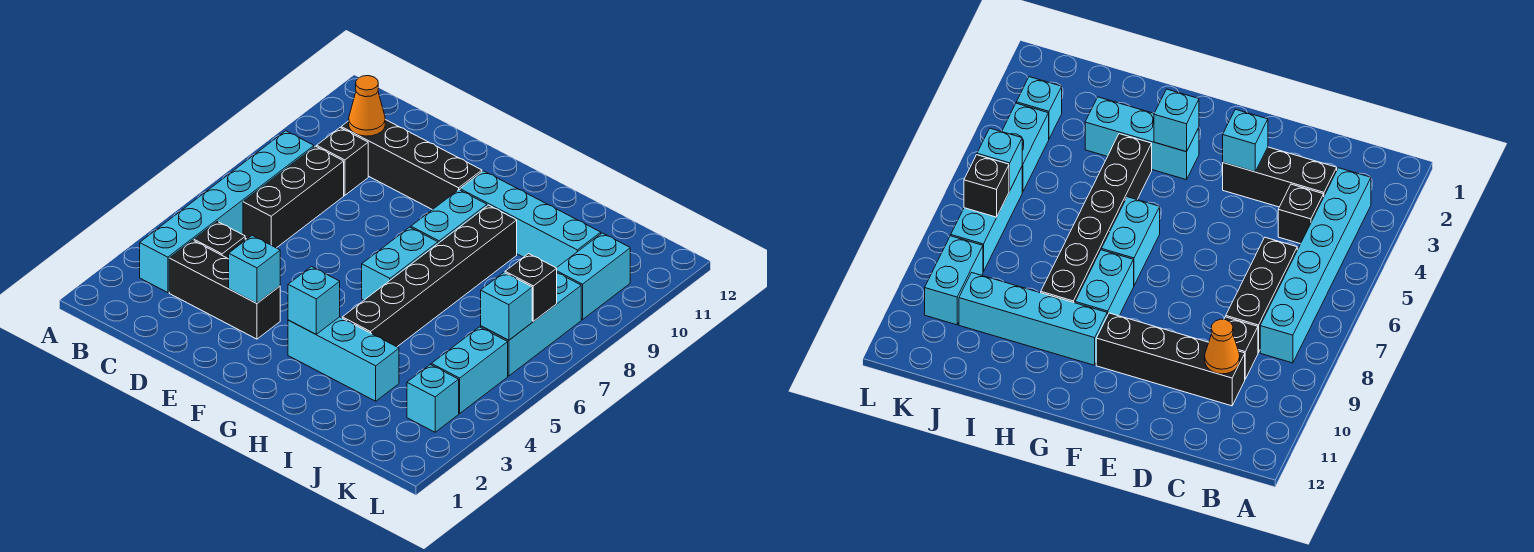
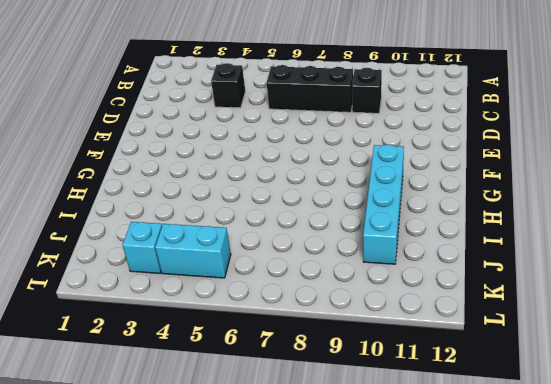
none -> cyan brick B3:B8 level 1
none -> black brick C3:E3 level 1
none -> black brick C10:F10 level 1

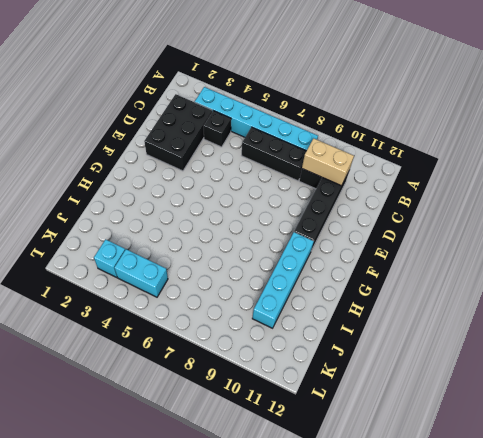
black brick C2:E3 level 1 -> black brick C3:E3 level 1
tan brick C9:C10 level 2 -> orange cone C10 level 2
none -> cyan brick G3:I3 level 1
none -> cyan brick G6:G7 level 1
none -> cyan brick G8:G9 level 1

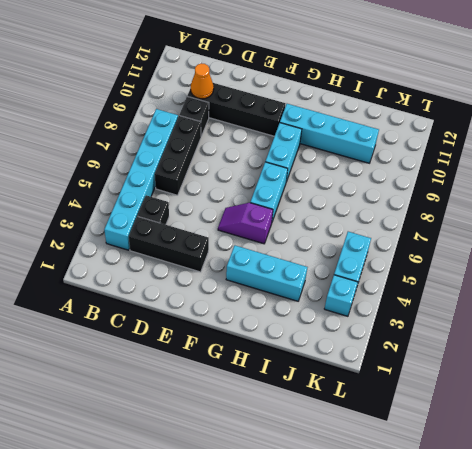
purple slope F5:G5 level 1 top G -> none
none -> black brick H4:H9 level 1
none -> cyan brick K6:K8 level 1
none -> cyan brick K9:K10 level 1

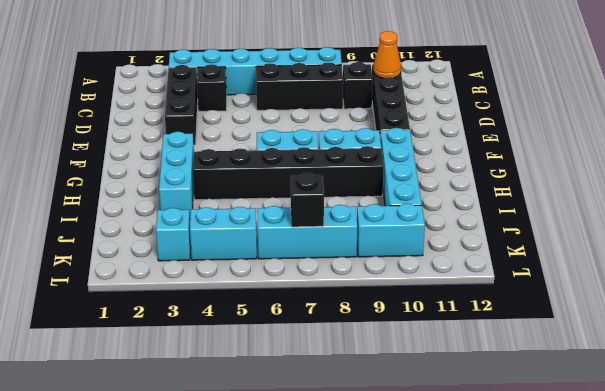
none -> cyan brick E3 level 2
none -> cyan brick G3 level 2
none -> cyan brick K6 level 2

